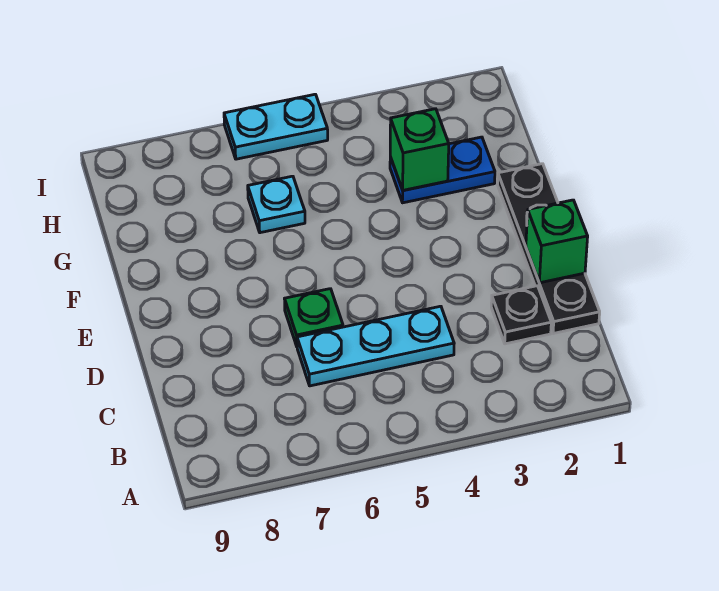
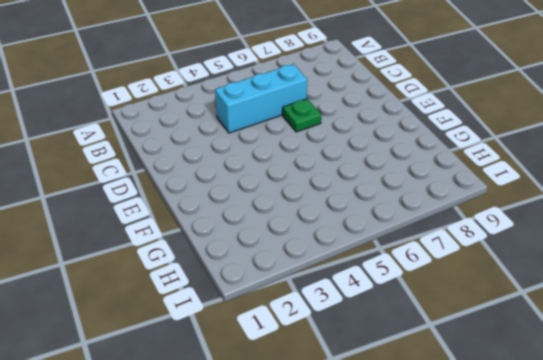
cyan brick C4:C6 level 1 -> cyan plate C4:C6 level 1
none -> black plate C1:F1 level 1
none -> black plate C2 level 1

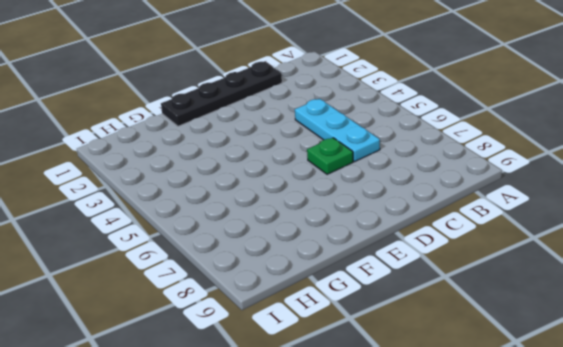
none -> black plate C2 level 1
none -> blue plate G2:G3 level 1

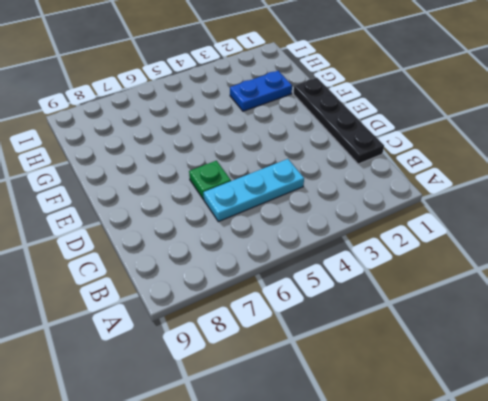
none -> black plate C2 level 1
none -> cyan plate G6 level 1

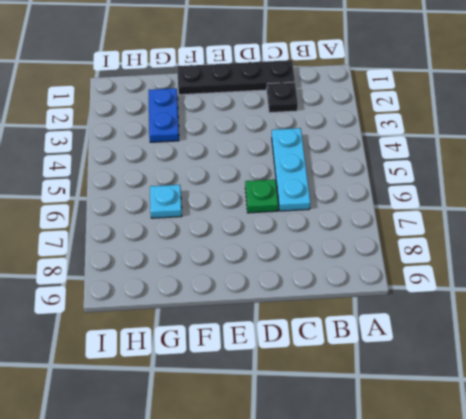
none -> cyan plate I5:I6 level 1
none -> green brick D1 level 2

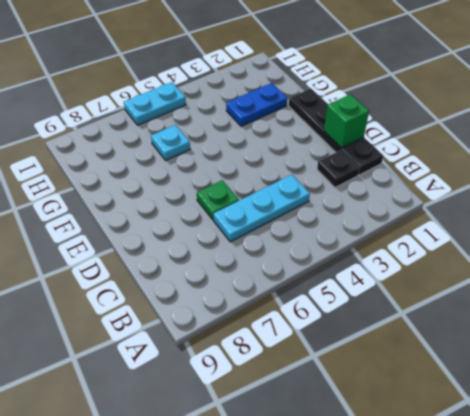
none -> green brick G3 level 2

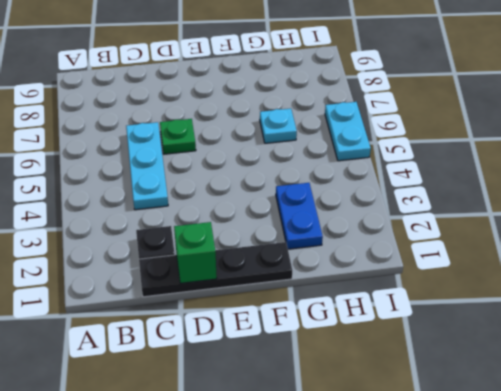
none -> green brick G3 level 2

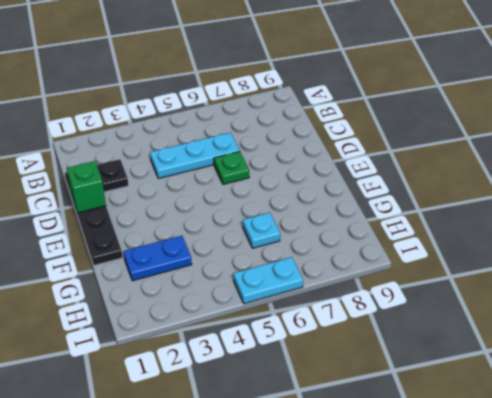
none -> green brick G3 level 2

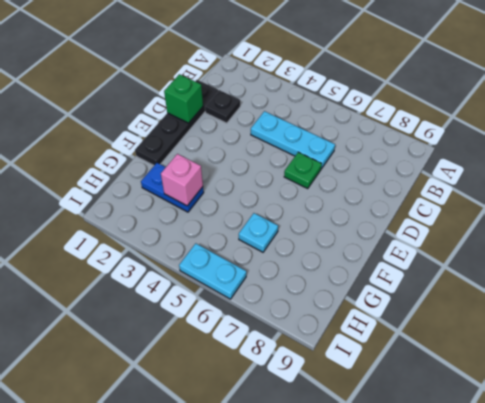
pink brick G3 level 2 -> green brick G3 level 2

